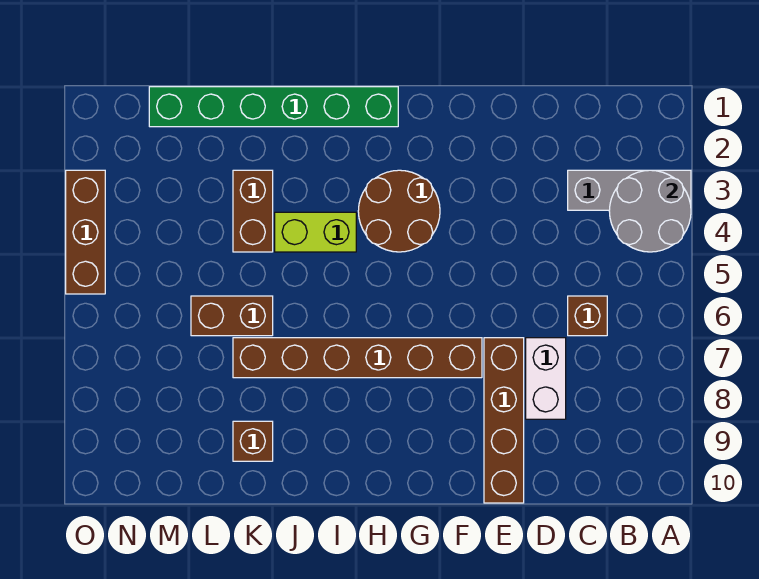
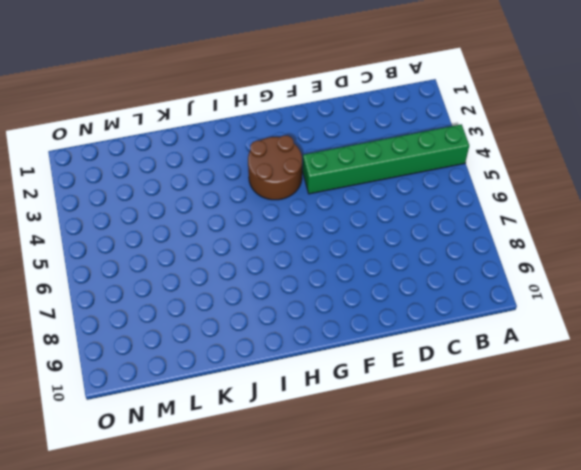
green brick A4:F4 level 1 -> green brick H1:M1 level 1
none -> grey brick A3:C3 level 1
none -> brown brick C6 level 1
none -> white brick D7:D8 level 1

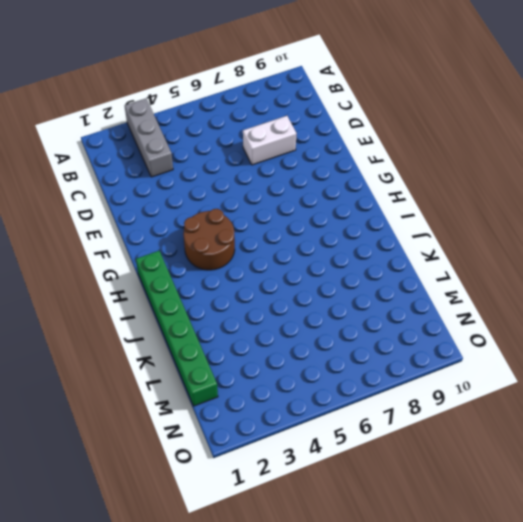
none -> brown brick C6 level 1
none -> brown brick E7:E10 level 1
none -> brown brick F7:K7 level 1

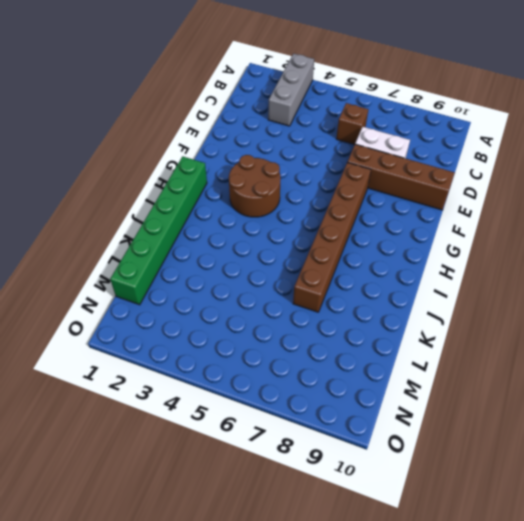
none -> lime brick I4:J4 level 1
none -> brown brick K3:K4 level 1
none -> brown brick K6:L6 level 1

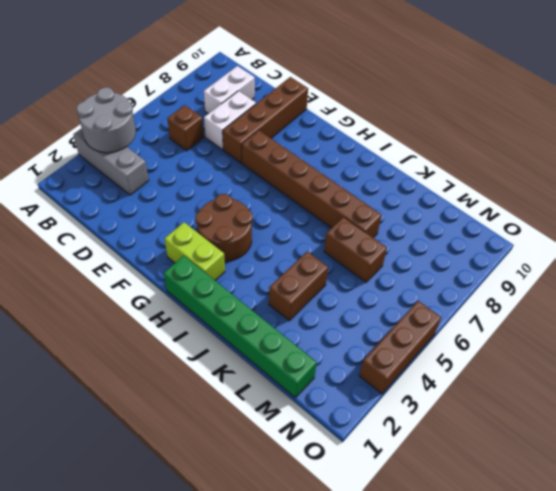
white brick C8:C9 level 1 -> none
lime brick G2:H2 level 1 -> lime brick I4:J4 level 1
none -> brown brick K9 level 1

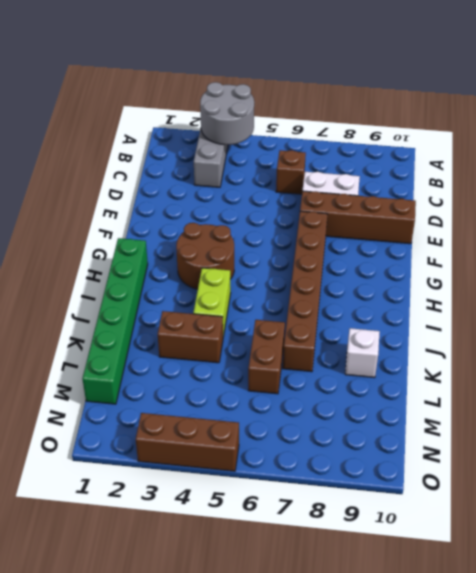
white brick K9 level 1 -> brown brick K9 level 1

